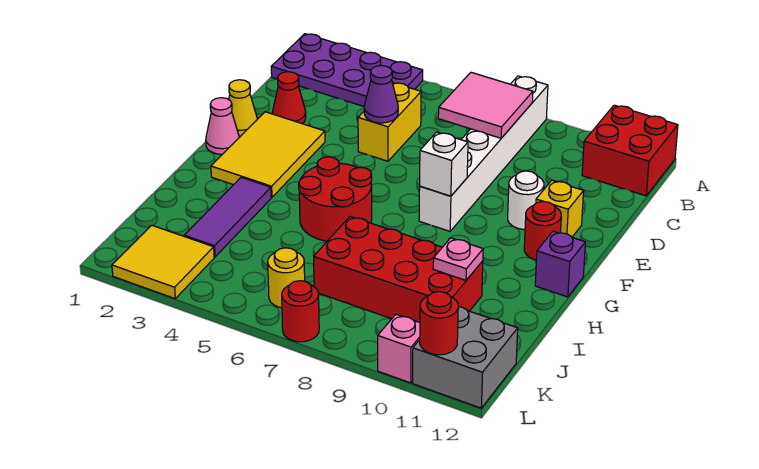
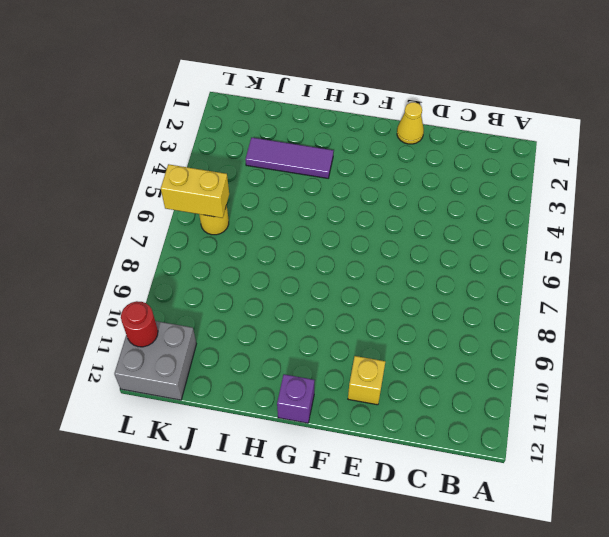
yellow brick K6:L6 level 2 -> yellow brick C5:D5 level 1
none -> purple plate A1:B4 level 1
none -> white brick A8:F8 level 1
none -> red brick A11:B12 level 1

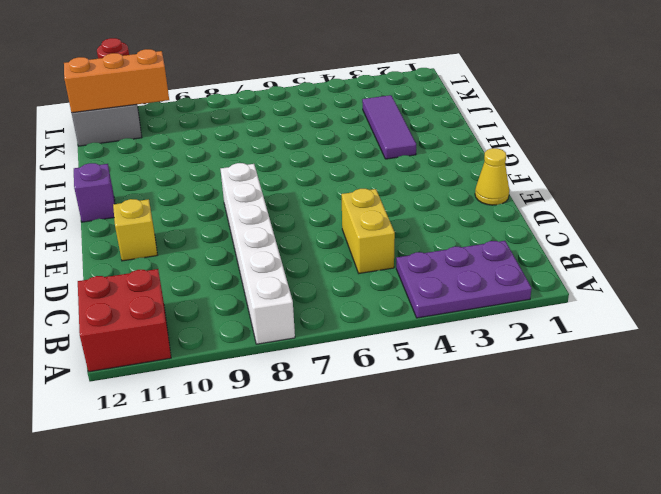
purple plate A2:B4 level 1 -> purple plate A1:B4 level 1
orange brick K10:K12 level 2 -> none
none -> red cone D2 level 1
none -> yellow tile E2:G3 level 1
none -> white round brick E10 level 1

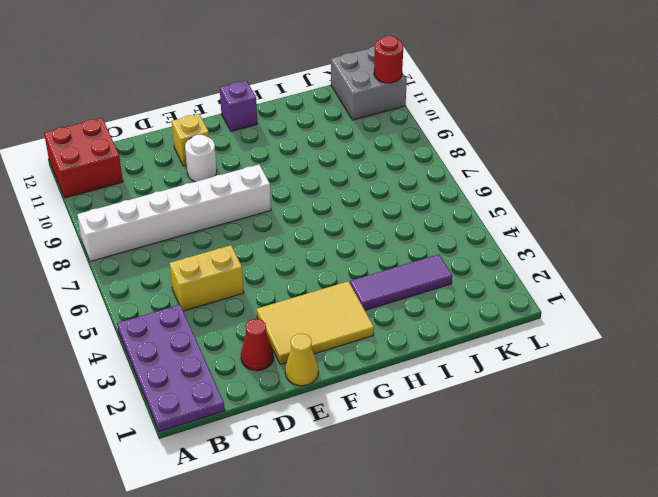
none -> pink cone F1 level 1
none -> red round brick F11 level 1
none -> red round brick G5:H6 level 1

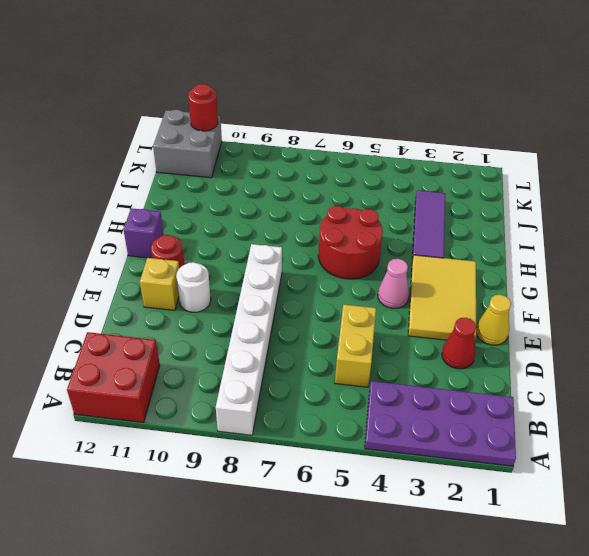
pink cone F4 level 1 -> pink cone F1 level 1
none -> red brick I7:J10 level 1
none -> yellow tile K2:L3 level 1
none -> yellow round brick K6 level 1

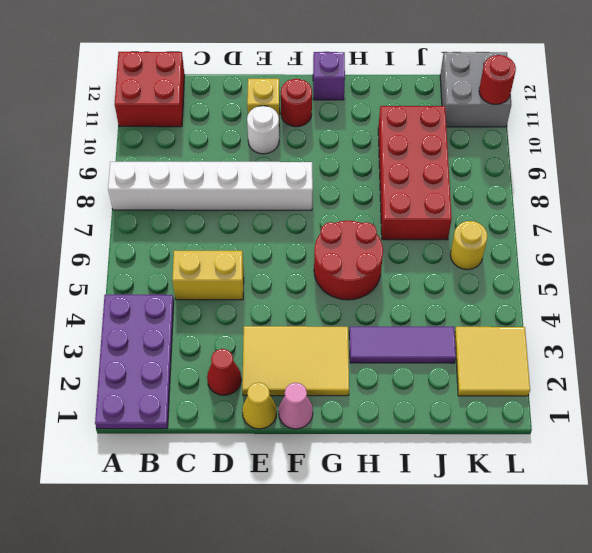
none -> red round brick L7 level 1
none -> pink brick L10 level 1
none -> pink tile B7:C8 level 2

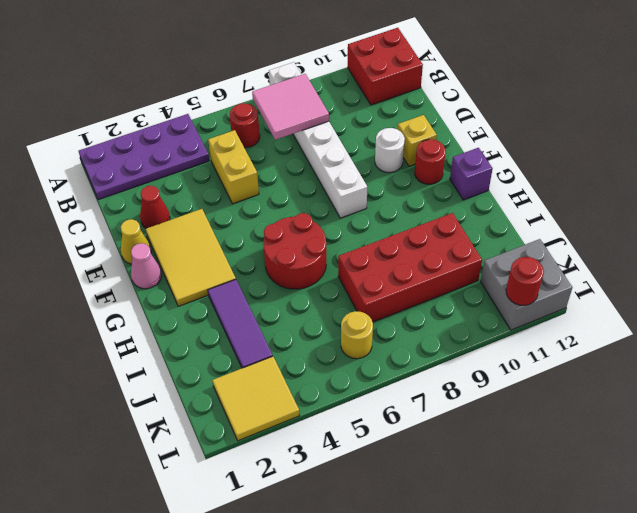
red round brick B6 level 1 -> red round brick L7 level 1
none -> pink brick L10 level 1
none -> purple cone D5 level 2
none -> white brick F8 level 2

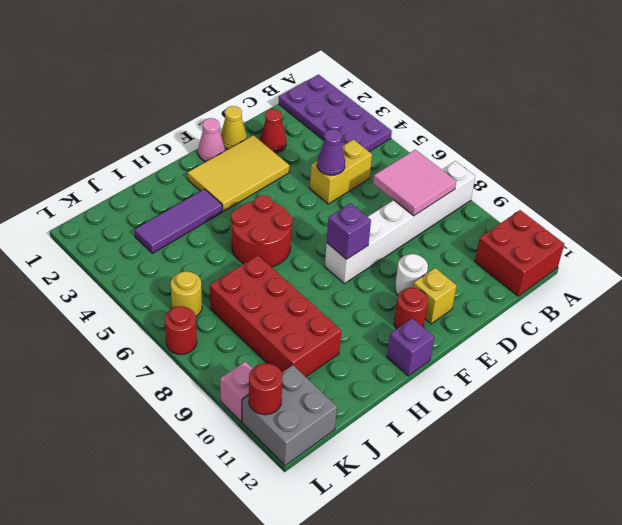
purple brick F8 level 2 -> white brick F8 level 2
none -> yellow tile K2:L3 level 1
none -> pink plate I10 level 2

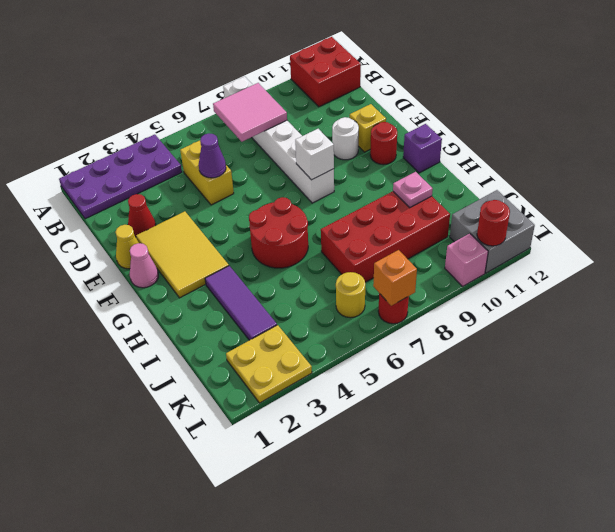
yellow plate K2:L3 level 1 -> yellow tile K2:L3 level 1
orange brick L7 level 2 -> none

